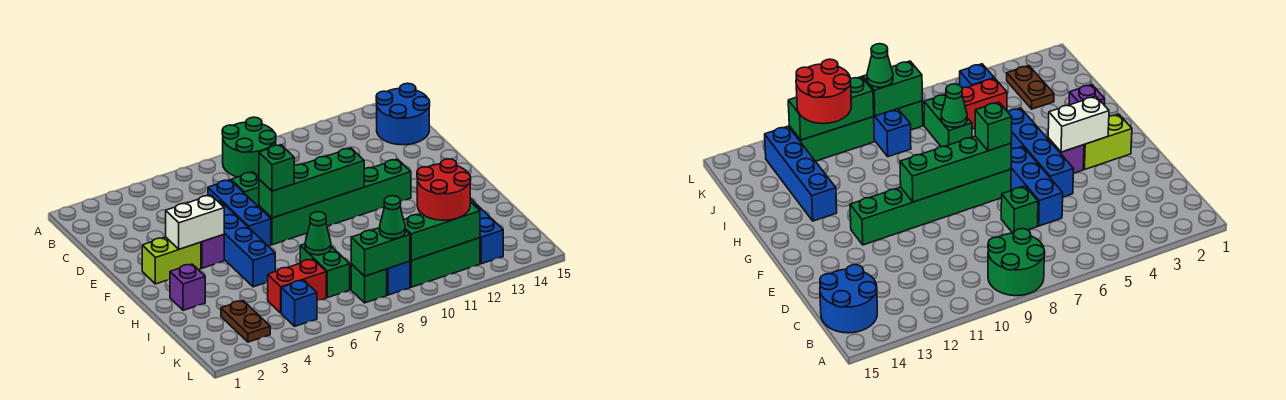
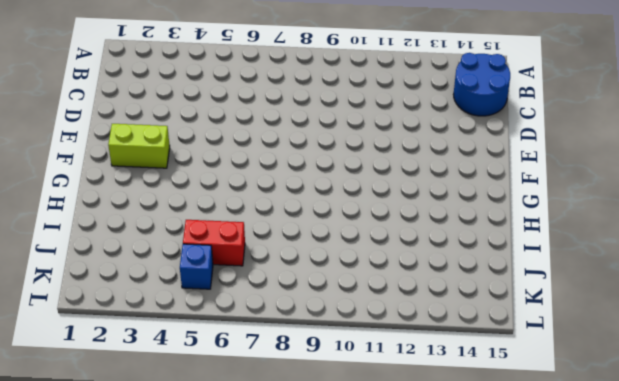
none -> green round brick A8:B9 level 1
none -> blue brick D6:F6 level 1
none -> green brick D7 level 1

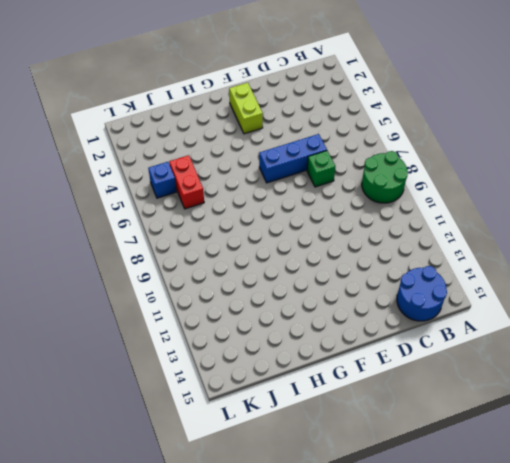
none -> blue brick E5:H5 level 1
none -> purple brick F4 level 1
none -> green brick F7:F12 level 1

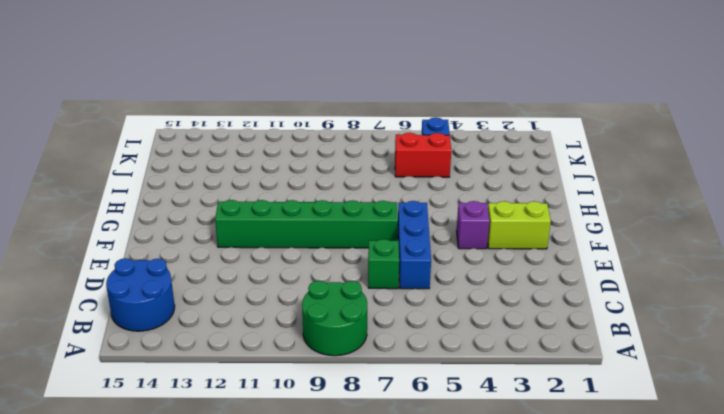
none -> blue brick E5:H5 level 1
none -> purple brick H2 level 1
none -> blue brick H13:K13 level 1

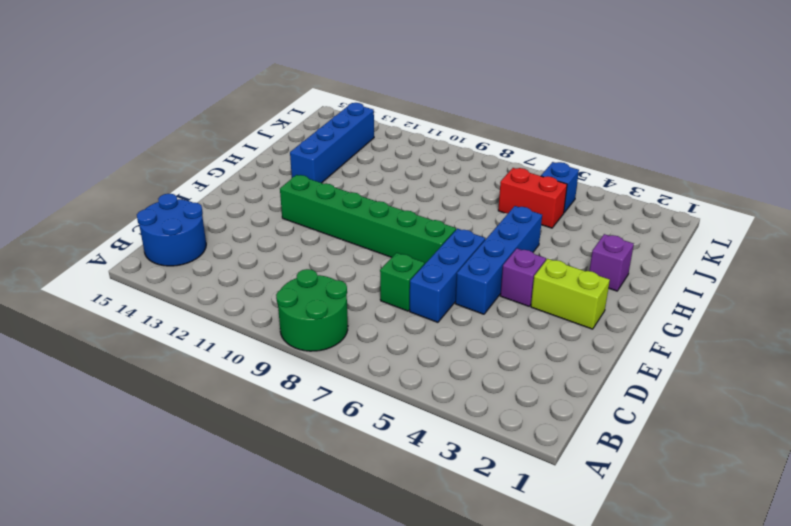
none -> green brick I7:J7 level 1
none -> brown plate J3:K3 level 1
none -> blue brick J9:K9 level 1

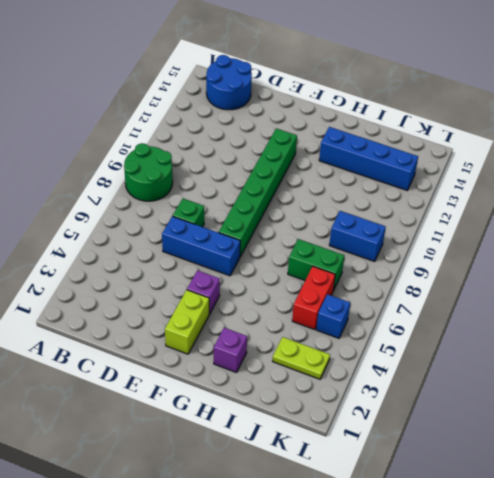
lime plate J3:K3 level 1 -> brown plate J3:K3 level 1
none -> blue brick E5:H5 level 1
none -> green brick K8 level 1
none -> green brick K10:K12 level 1

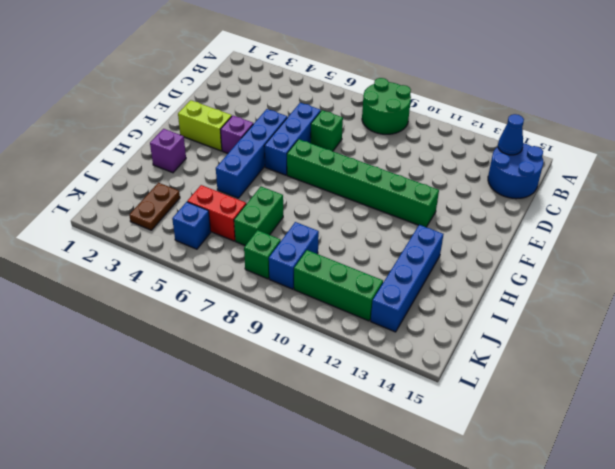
blue cone B14 level 2 -> none
none -> white brick F3:F4 level 2
none -> green brick F7:F10 level 2
none -> green cone I7 level 2

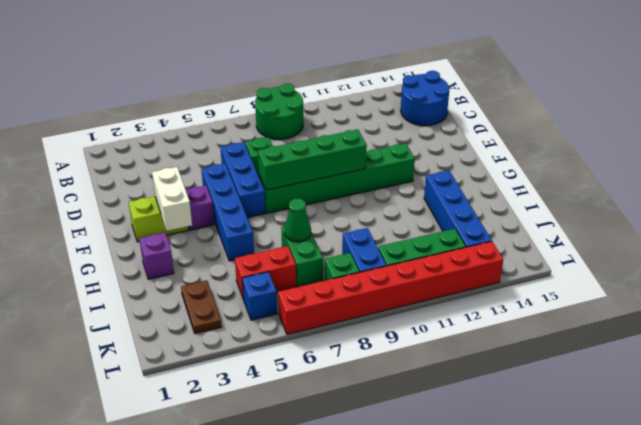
white brick F3:G3 level 2 -> white brick F3:F4 level 2
red brick L6:L13 level 1 -> none
none -> green brick K8:K9 level 2
none -> green brick K10:K12 level 2
none -> green brick F7 level 3

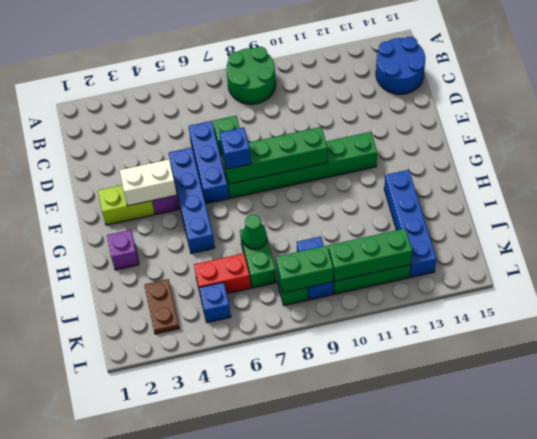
blue brick F7 level 3 -> green brick F7 level 3
none -> red round brick J11:K12 level 3
none -> green cone K9 level 3

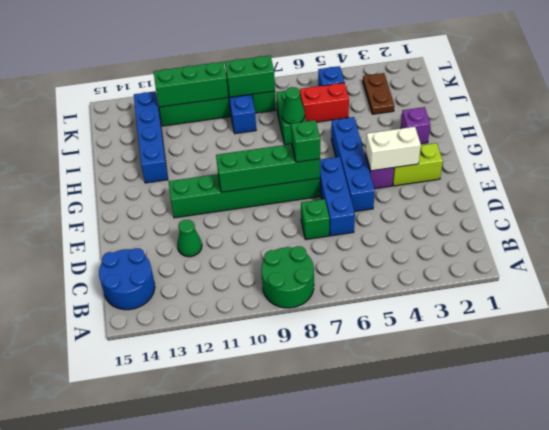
green cone D12 level 1 -> green cone K9 level 3
none -> red round brick J11:K12 level 3

